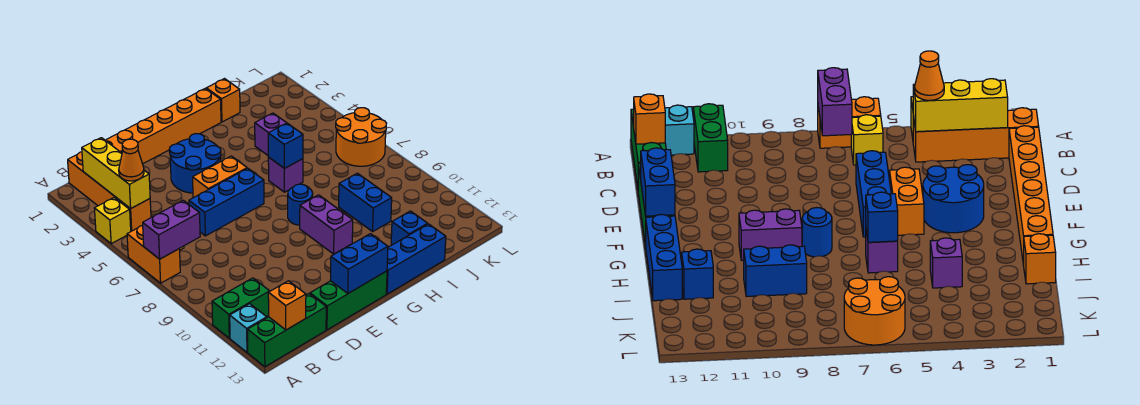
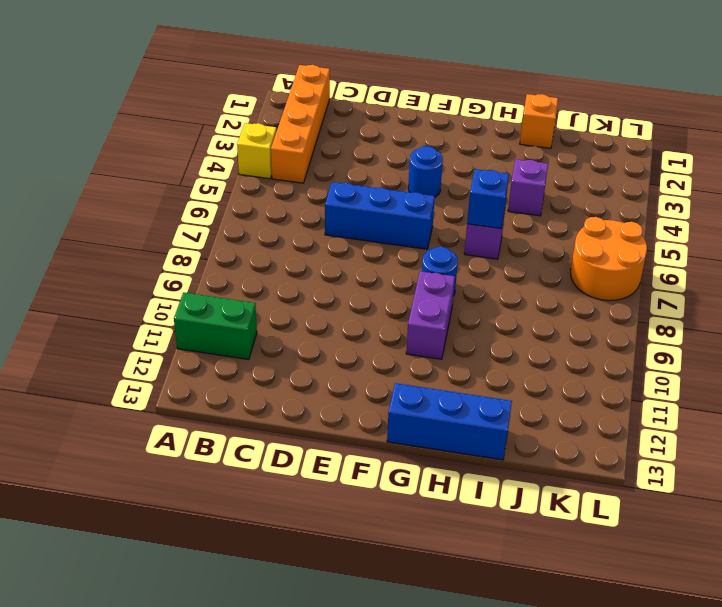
blue round brick F4 level 1 -> blue round brick E3:F4 level 1
none -> orange brick A6:A7 level 1
none -> cyan brick A12 level 1
none -> green brick A13:C13 level 1

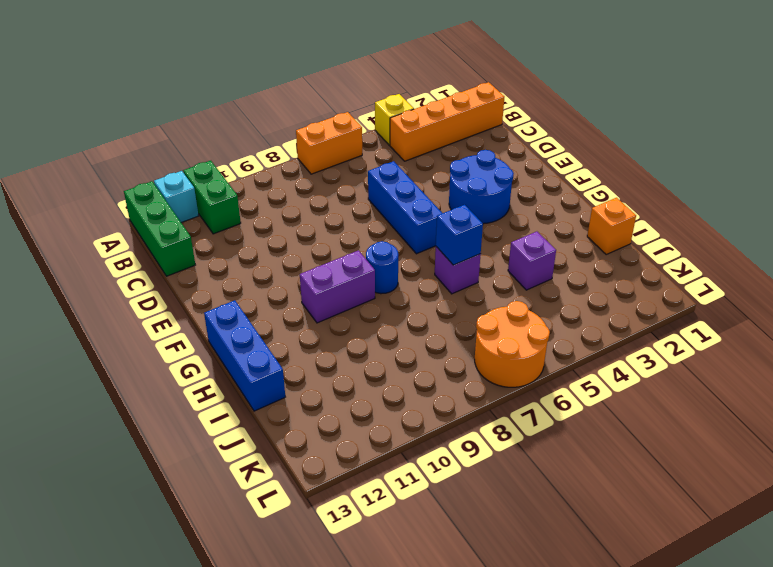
none -> yellow brick B6 level 1
none -> orange brick C1:H1 level 1
none -> green brick D13:F13 level 1

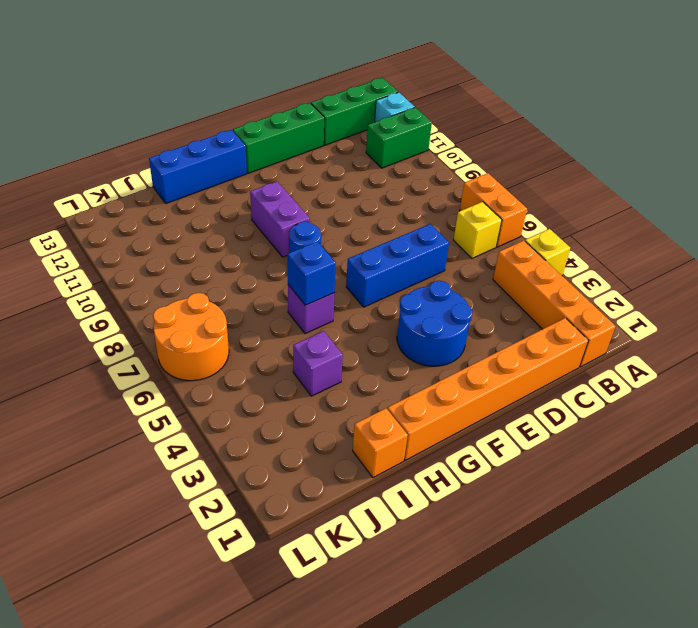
none -> orange brick E5:F5 level 1
none -> blue brick I9:I10 level 1
none -> blue brick I12 level 1

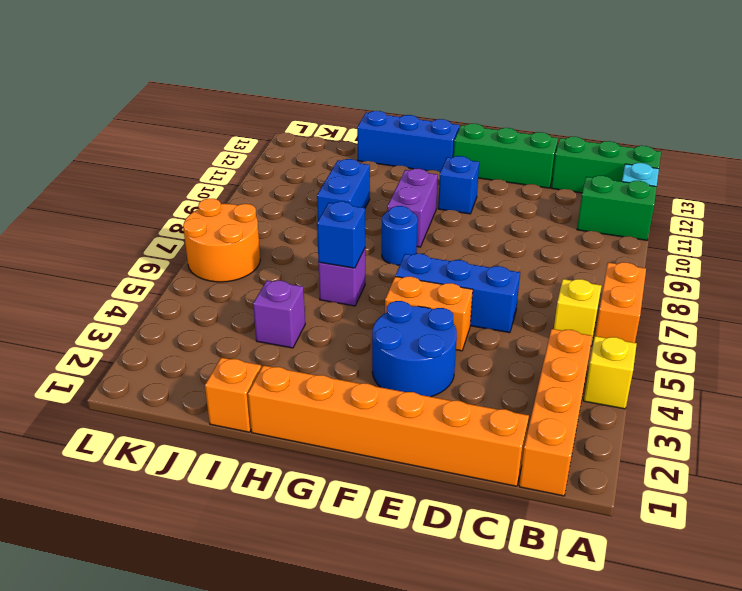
blue brick F11 level 1 -> blue brick I12 level 1
none -> purple brick A7:B7 level 2
none -> yellow brick B2:B4 level 2
none -> orange brick B13 level 2

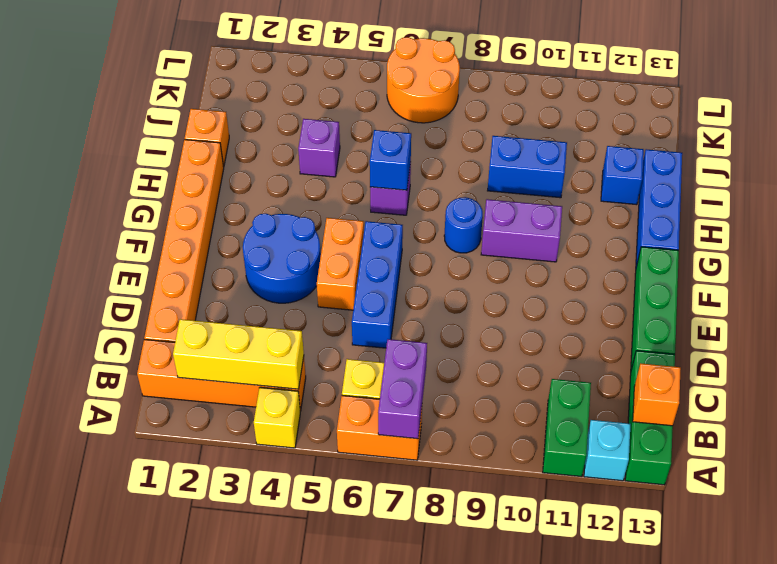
none -> blue brick E13:F13 level 2
none -> orange cone B4 level 3

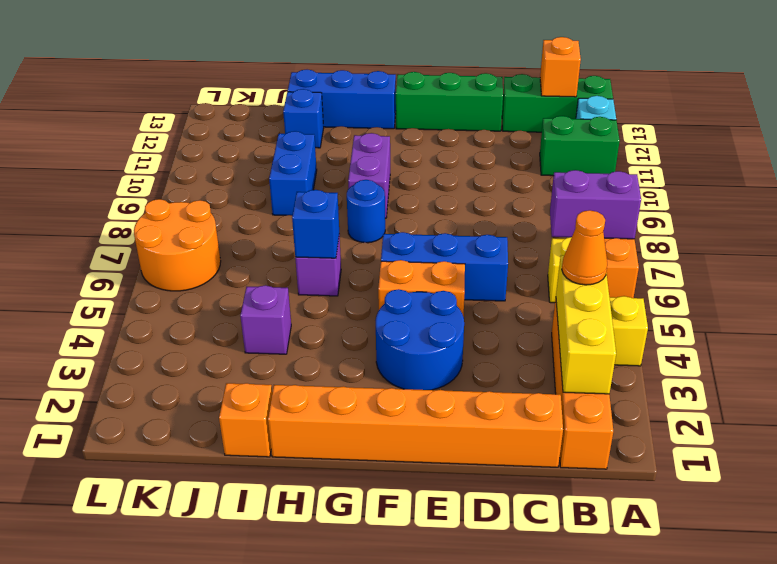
none -> blue brick E13:F13 level 2

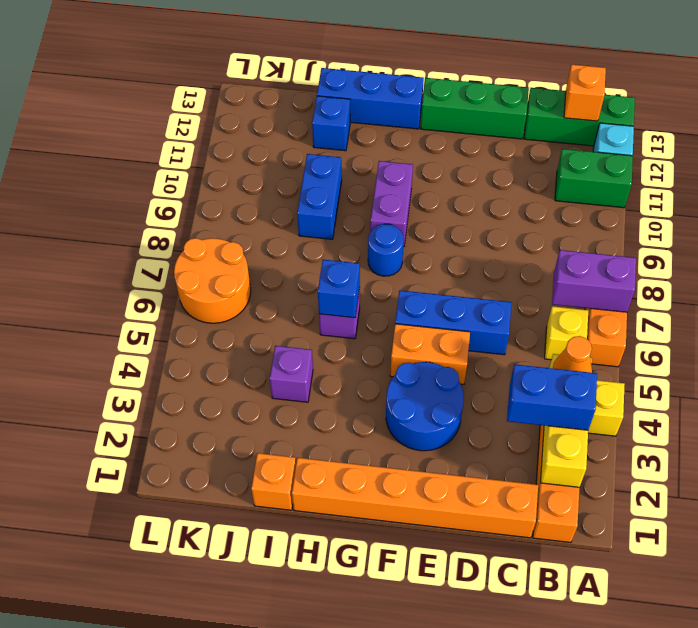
blue brick B3:C3 level 3 -> blue brick E13:F13 level 2

